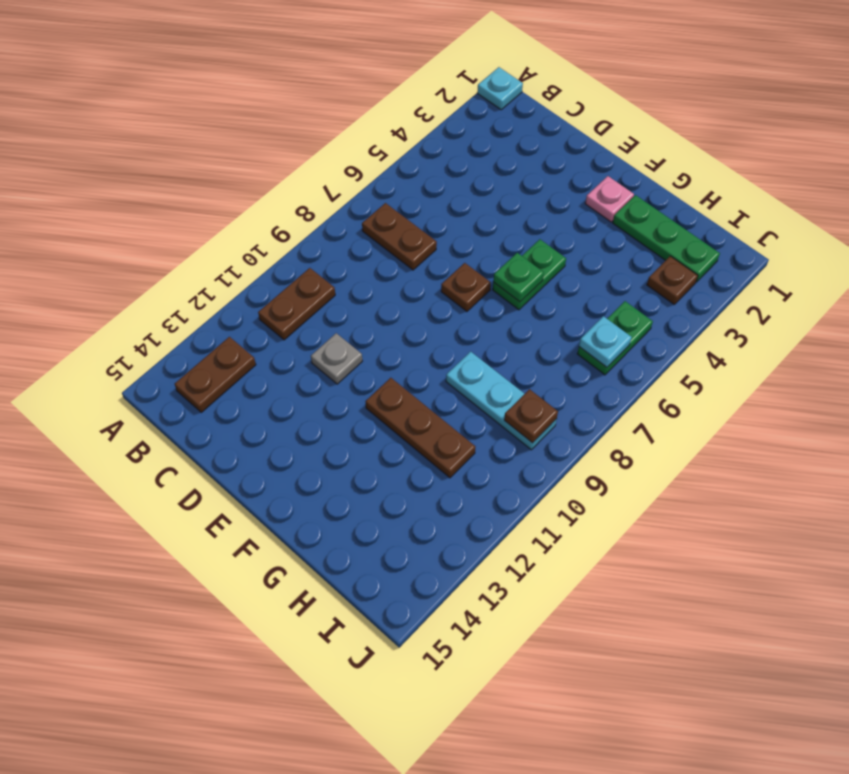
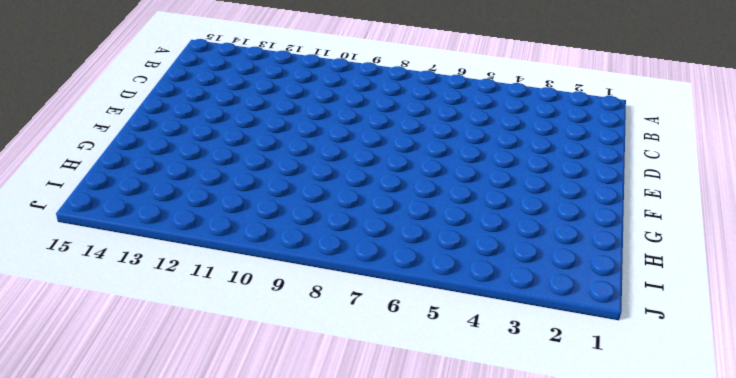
none -> cyan plate A1 level 1
none -> brown plate B7:C7 level 1
none -> brown plate B10:B11 level 1

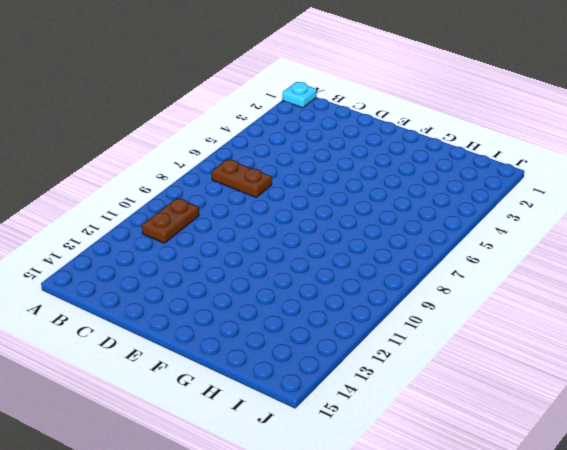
none -> brown plate B13:B14 level 1
none -> grey plate D11 level 1
none -> brown plate E7 level 1

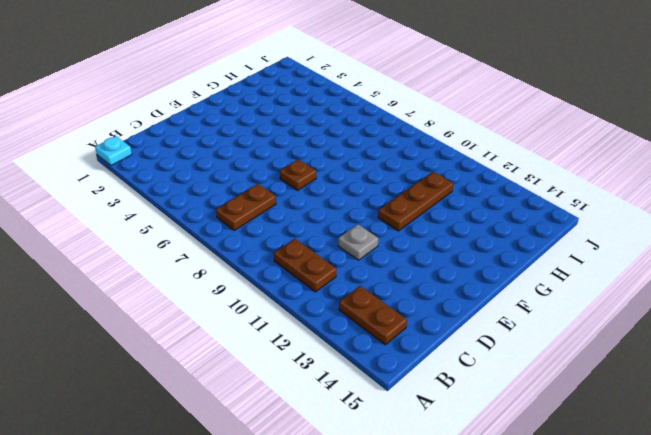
none -> pink plate F2 level 1
none -> green plate F5:F6 level 1
none -> green plate G2:I2 level 1

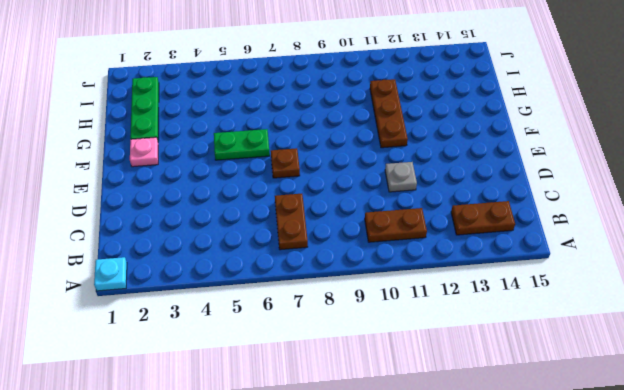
none -> cyan plate G9:I9 level 1
none -> brown plate I3 level 1
none -> green plate I5:I6 level 1

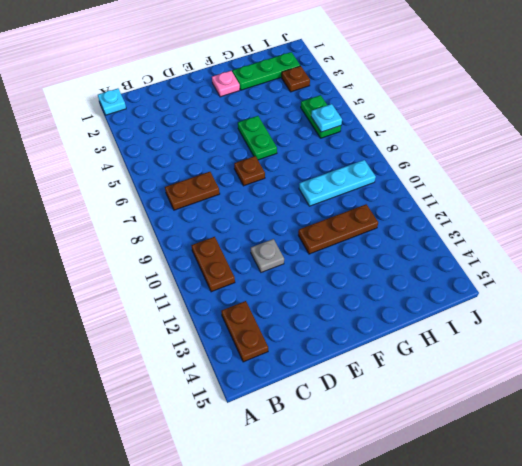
none -> green plate F6 level 2
none -> brown plate I9 level 2

